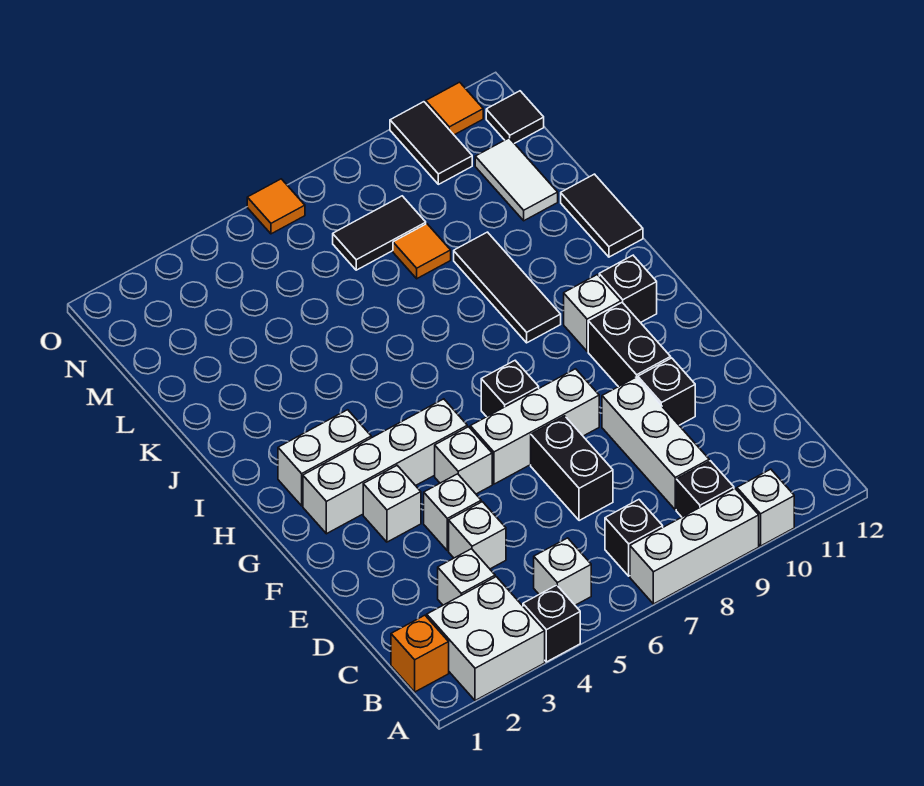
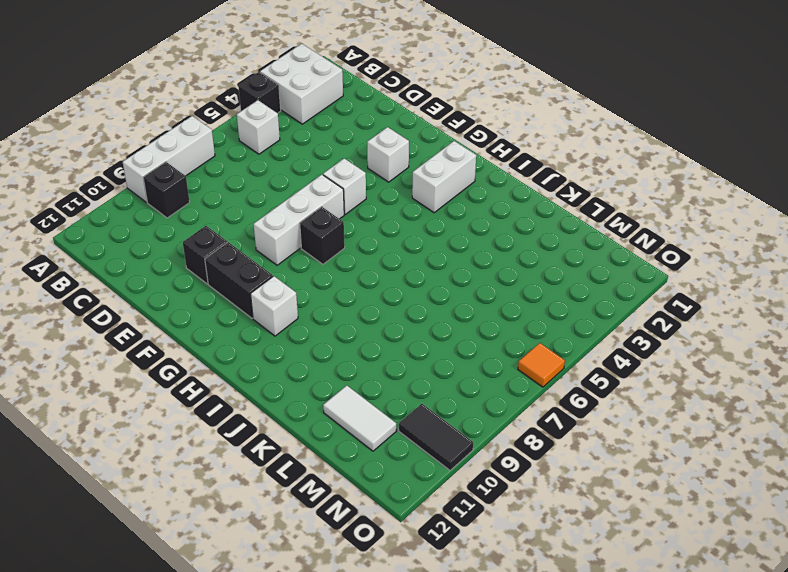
none -> white brick A10 level 1
none -> orange brick B1 level 1
none -> black brick B7 level 1
none -> white brick C3 level 1

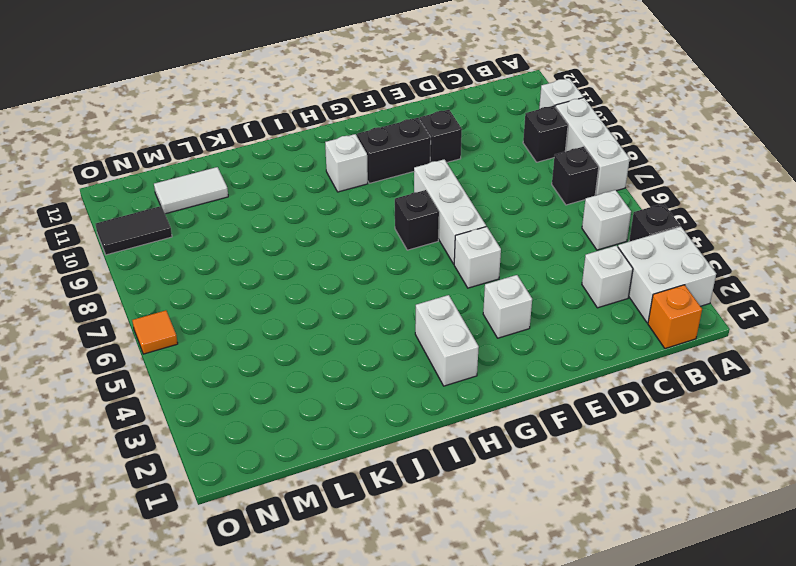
none -> white brick C9:E9 level 1
none -> white brick D4 level 1
none -> black brick D7:E7 level 1
none -> white brick E4 level 1

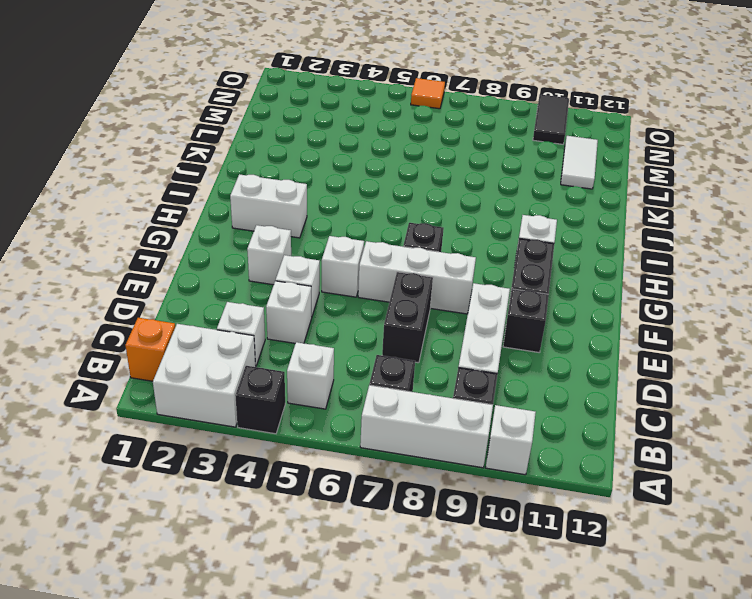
none -> white brick G2:G5 level 1
none -> black brick H11 level 1
none -> black tile I9:K9 level 1
none -> black tile J12:K12 level 1

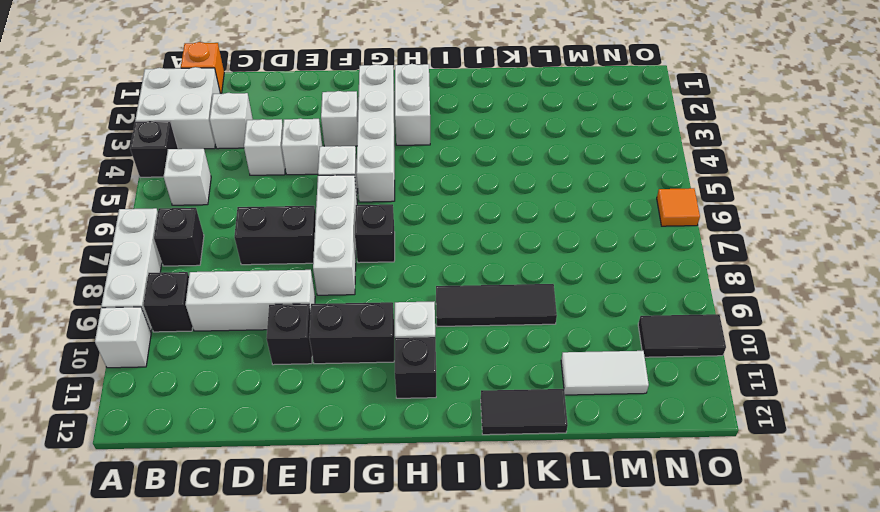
none -> orange tile L8 level 1
none -> black tile M7:M8 level 1
none -> black tile N12 level 1
none -> orange tile O11 level 1

